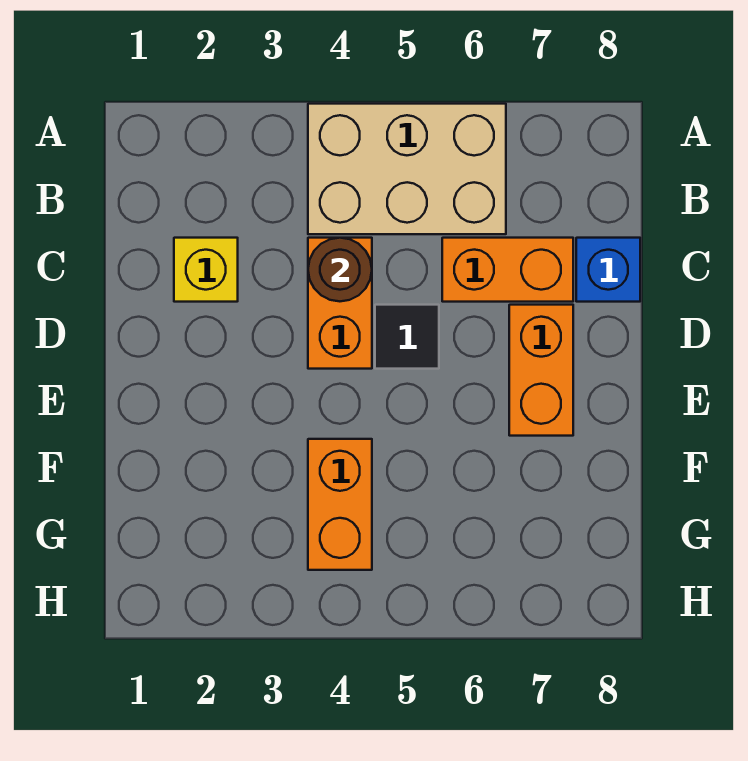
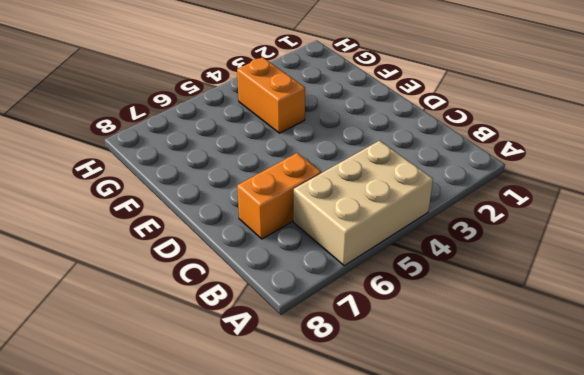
none -> yellow brick C2 level 1
none -> orange brick C4:D4 level 1

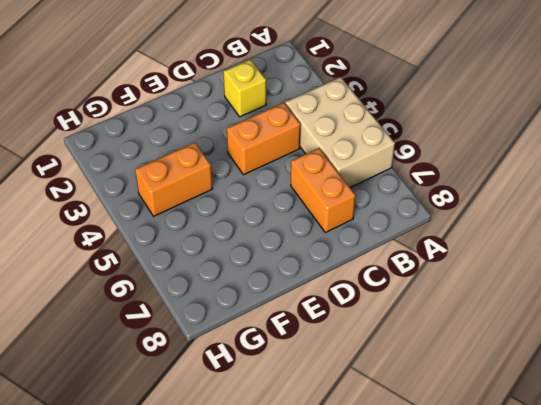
none -> blue brick C8 level 1
none -> black tile D5 level 1

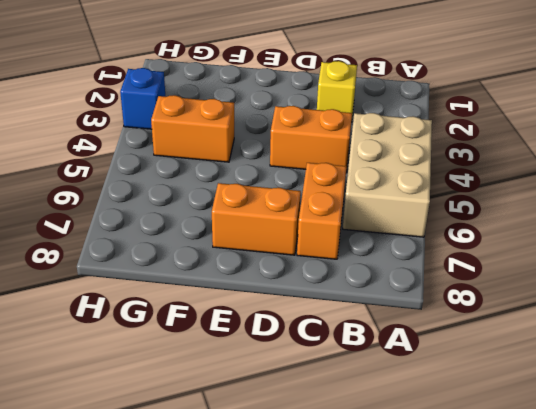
blue brick H3 level 1 -> blue brick C8 level 1
none -> black tile D5 level 1
none -> brown round brick C4 level 2

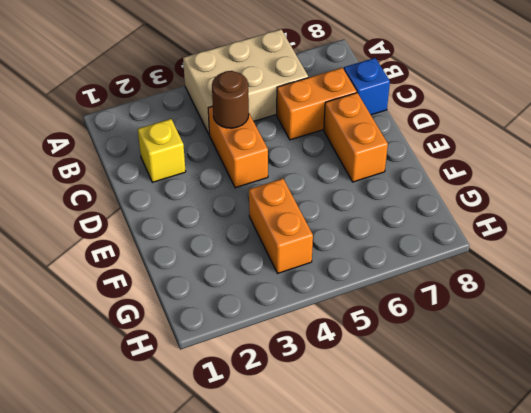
none -> black tile D5 level 1

